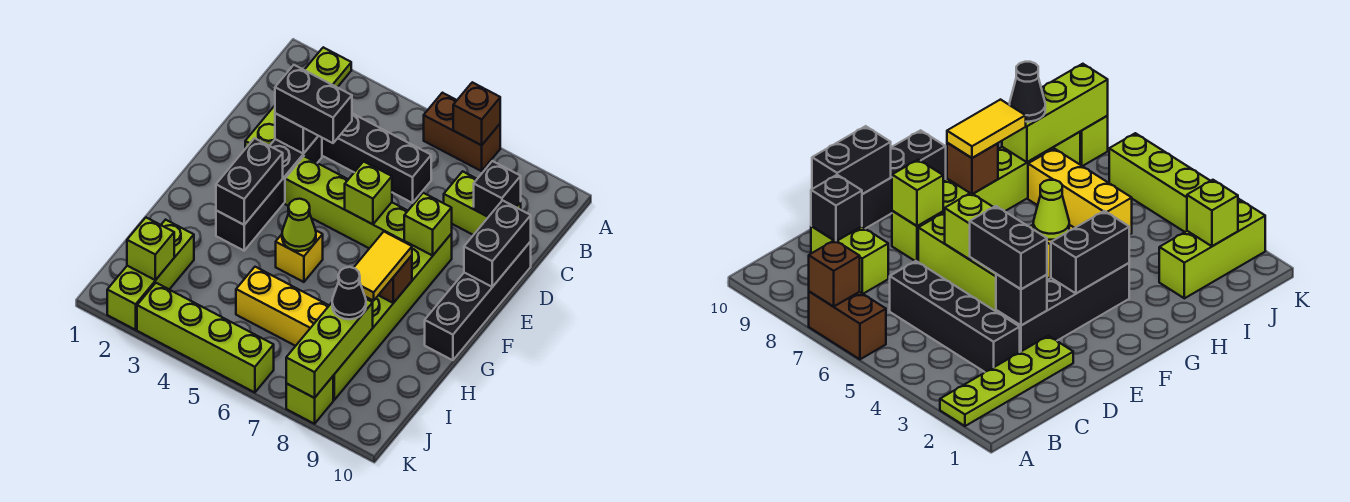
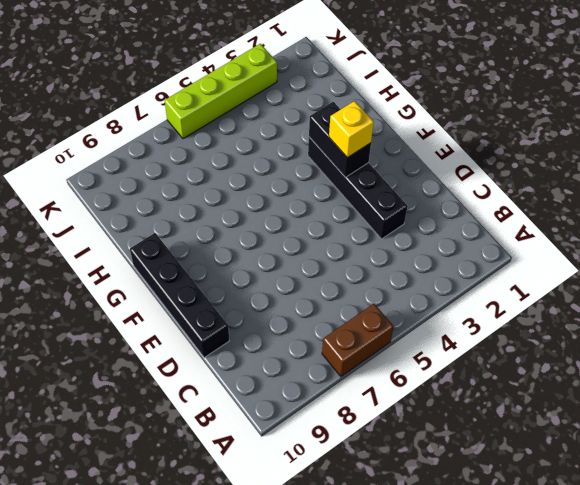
yellow brick F3 level 3 -> yellow brick G5 level 1
none -> lime plate A2:D2 level 1
none -> black brick C3:C6 level 1
none -> lime brick C8:C9 level 1

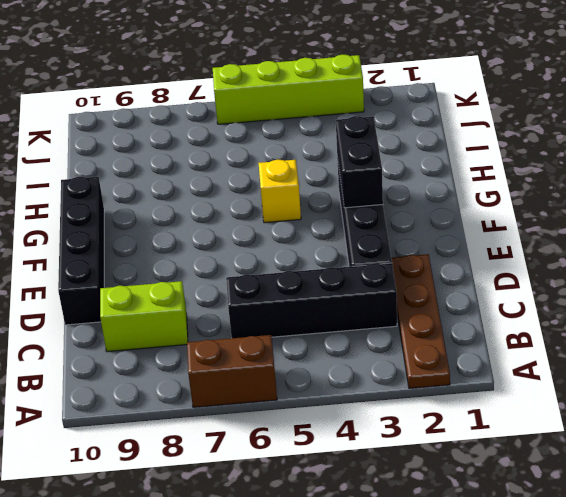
brown plate A2:D2 level 1 -> lime plate A2:D2 level 1
none -> lime brick E4:E7 level 1
none -> lime brick E8:J8 level 1
none -> lime brick I2:K2 level 1

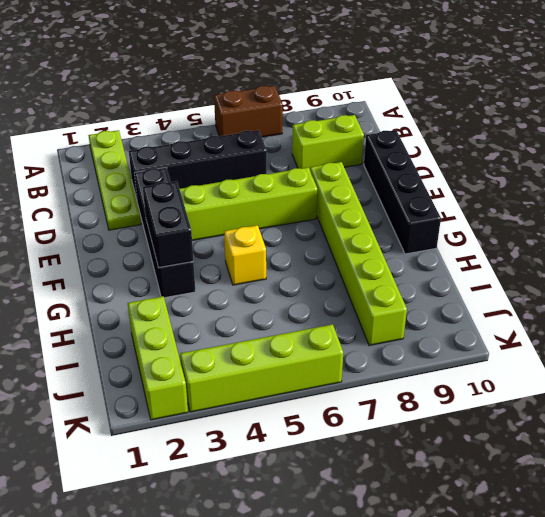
none -> yellow brick I5:I7 level 1
none -> lime brick K8 level 1
none -> brown brick A7 level 2

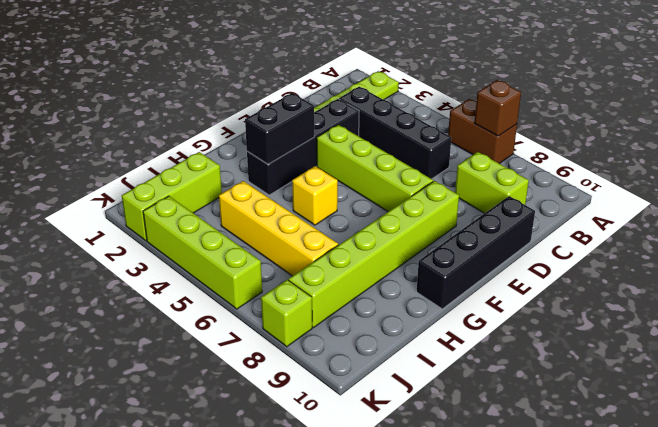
yellow brick I4:I7 level 1 -> yellow brick I5:I7 level 1
none -> black brick C9 level 2
none -> black brick D3 level 2
none -> black brick D10:E10 level 2

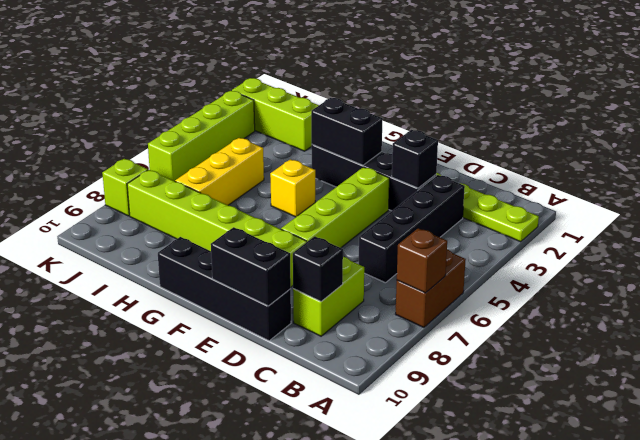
none -> lime brick E6 level 2
none -> lime brick E8 level 2
none -> lime cone G5 level 2

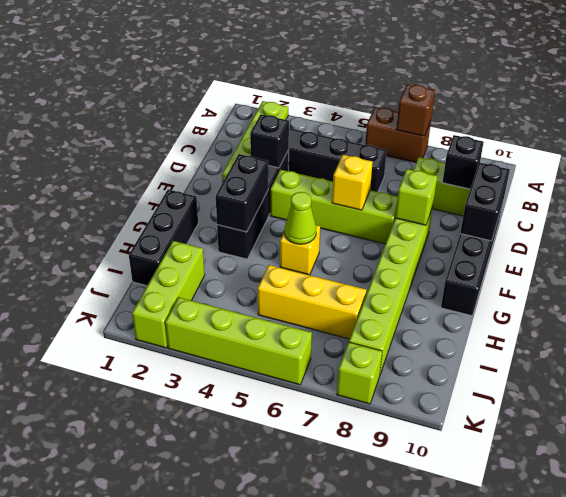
yellow brick E6 level 2 -> lime brick E6 level 2
black brick G1:I1 level 1 -> none
none -> brown brick G8 level 2
none -> lime brick I8:K8 level 2
none -> lime brick J2 level 2

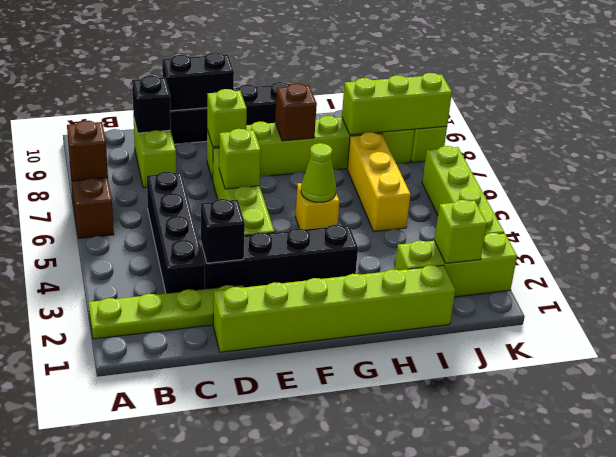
lime brick D1:I1 level 1 -> none
none -> black brick F3:G3 level 2
none -> black brick D3:D4 level 3
none -> yellow tile G8:H8 level 3

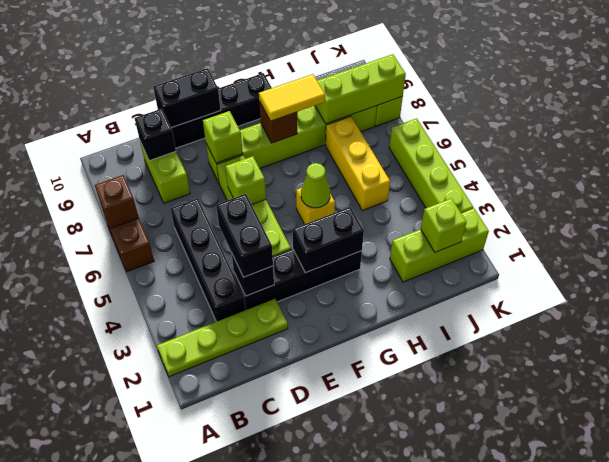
none -> black cone I8 level 3

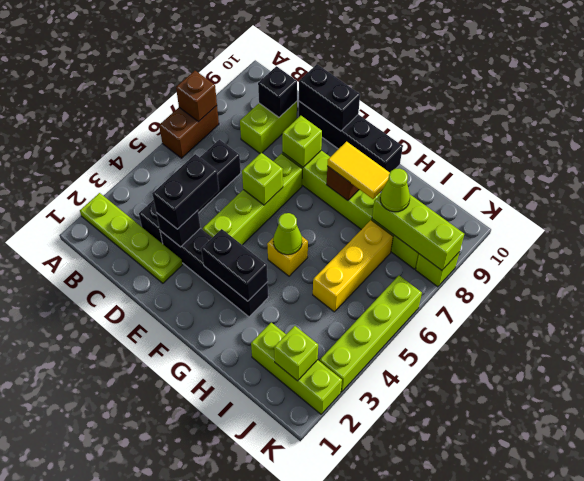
lime cone I8 level 3 -> black cone I8 level 3

